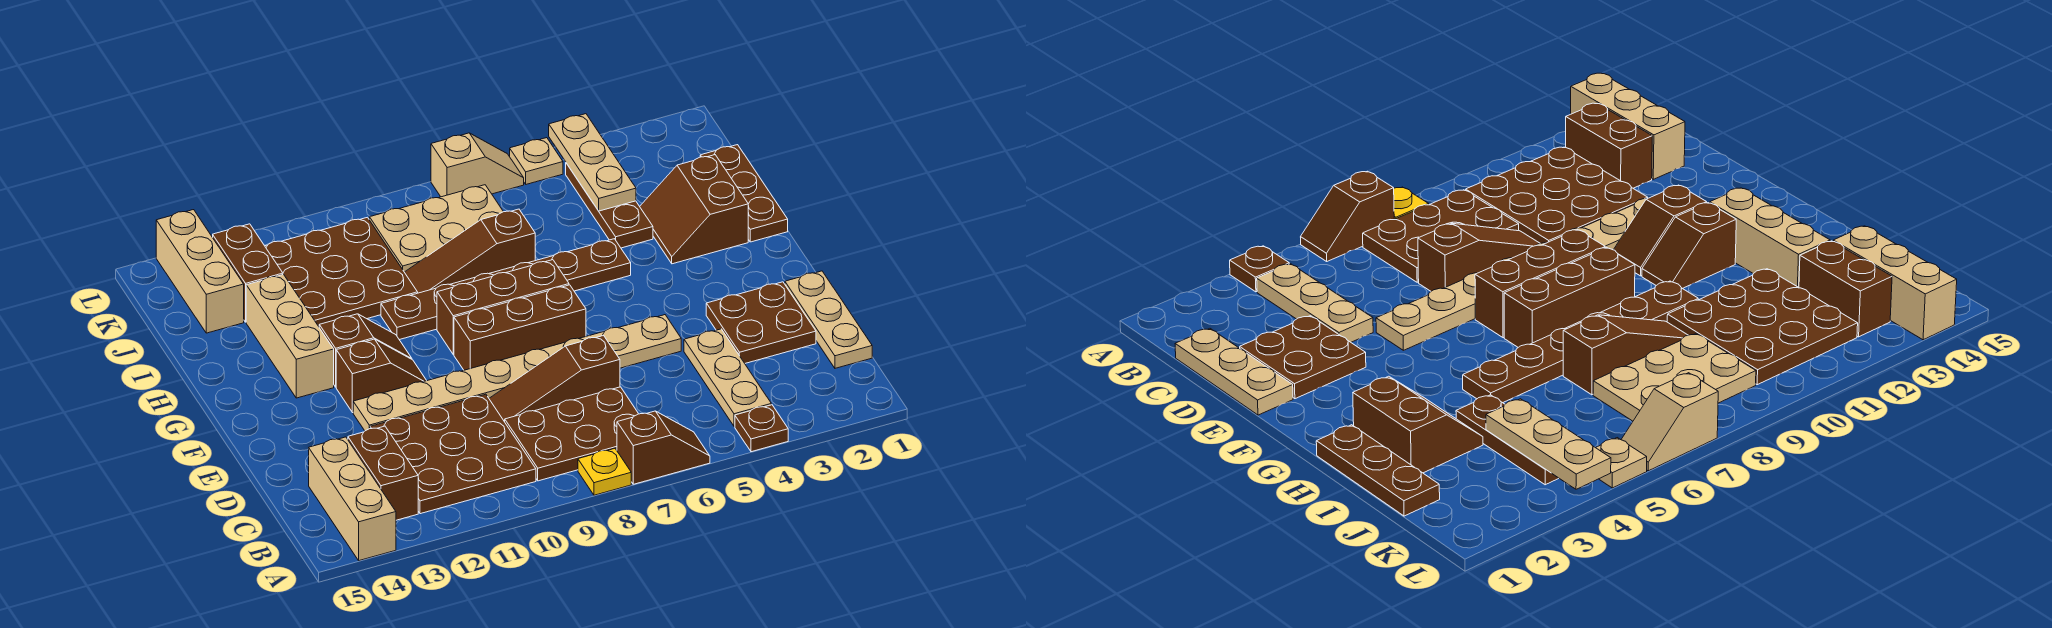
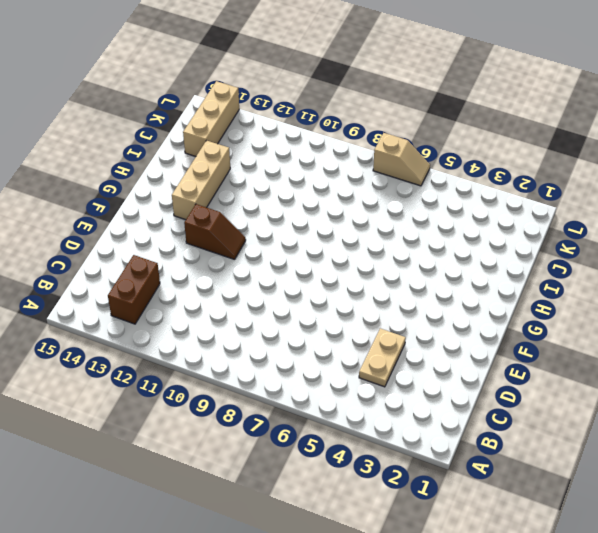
tan plate C4:D4 level 1 -> tan plate B4:D4 level 1
none -> brown plate A4 level 1
none -> brown slope A6:A7 level 1 top 7
none -> yellow plate A8 level 1

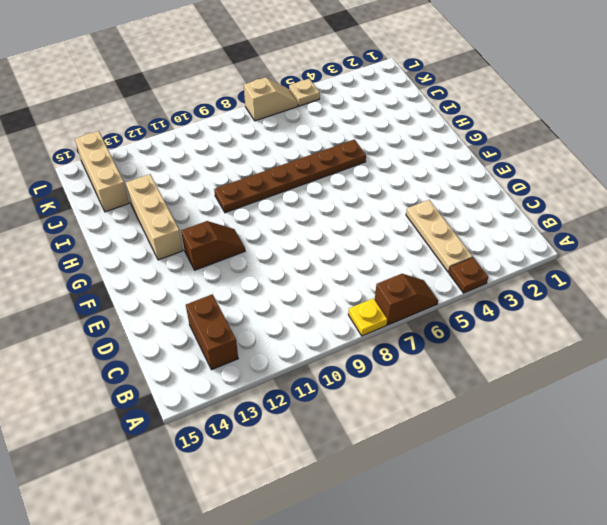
none -> tan brick A14:C14 level 1
none -> brown plate B7:C9 level 1
none -> brown plate B10:D12 level 1

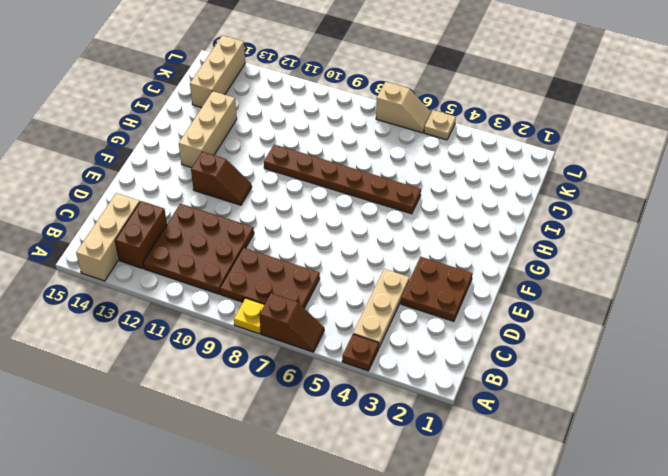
none -> tan plate C1:E1 level 1
none -> brown slope D7:D9 level 1 top 7
none -> tan plate E5:E12 level 1

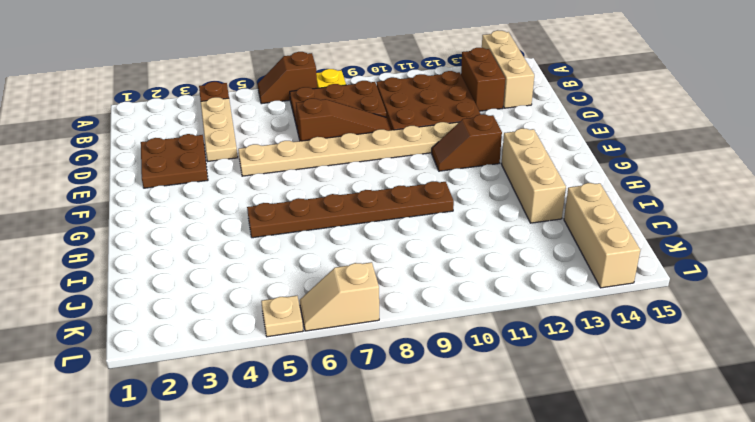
none -> tan plate C1:E1 level 1
none -> brown brick F7:F9 level 1
none -> brown brick G7:G9 level 1

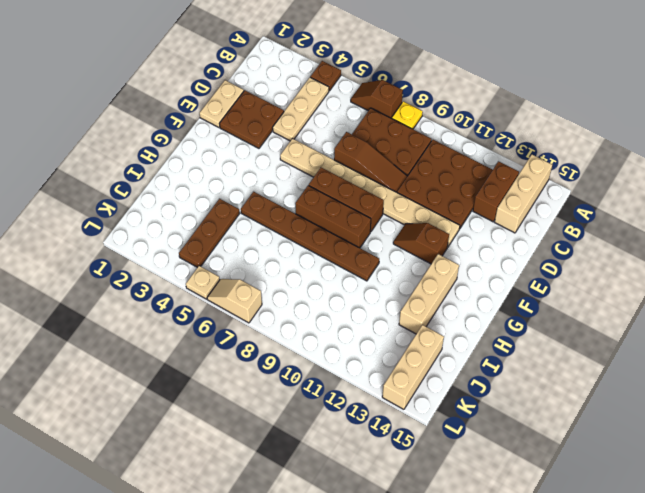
tan plate D1:E1 level 1 -> tan plate C1:E1 level 1
none -> brown slope G11:G12 level 1 top 12
none -> brown plate H1:J1 level 1
none -> brown slope H2:I3 level 1 top 2

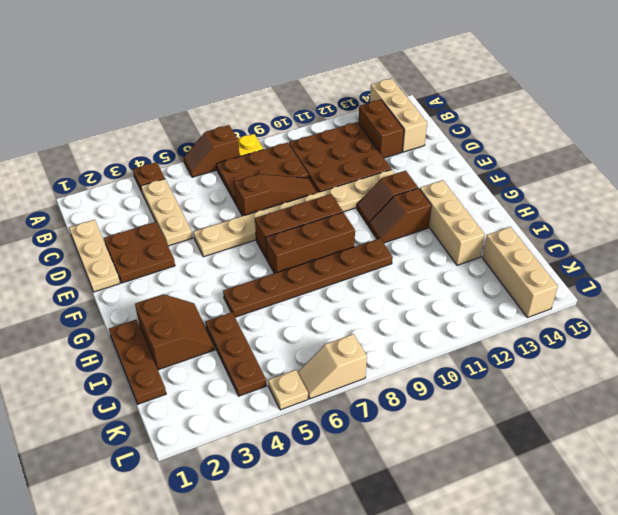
none -> brown slope I7:I9 level 1 top 7
none -> brown plate I10:K12 level 1
none -> tan plate J7:K9 level 1

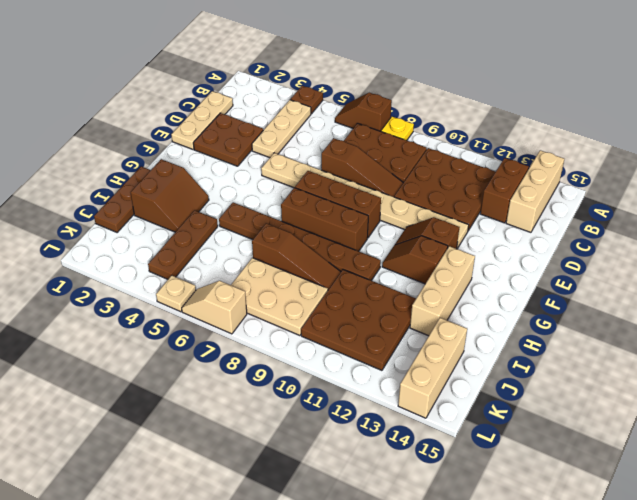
none -> brown brick J13:K13 level 1
none -> tan plate J4:L4 level 2

